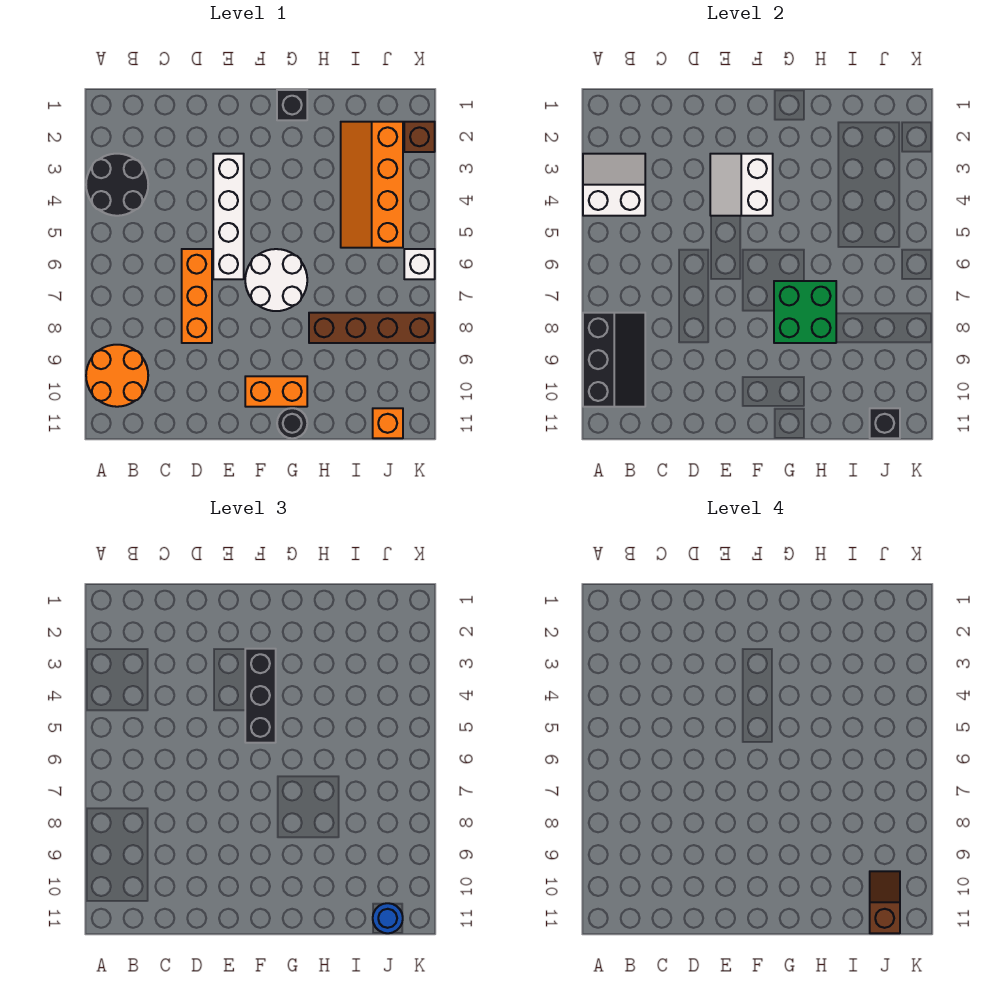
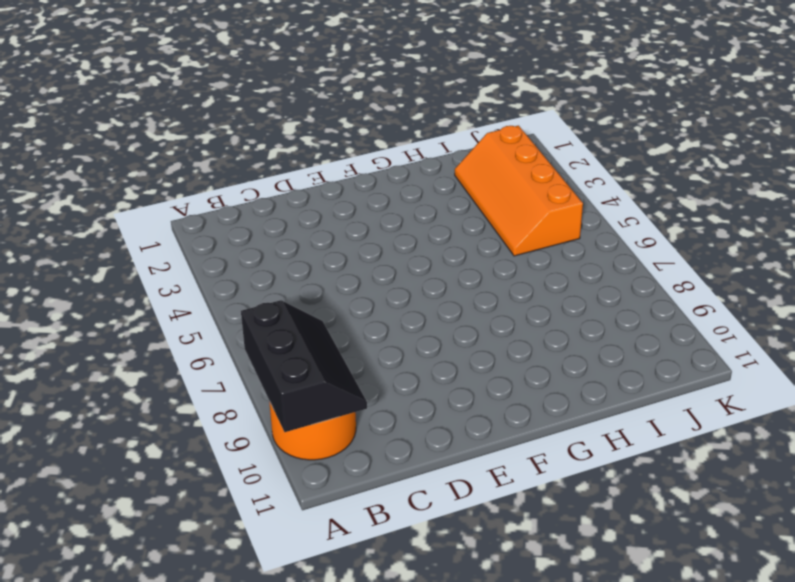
none -> black round brick A3:B4 level 1
none -> orange brick D6:D8 level 1
none -> white brick E3:E6 level 1

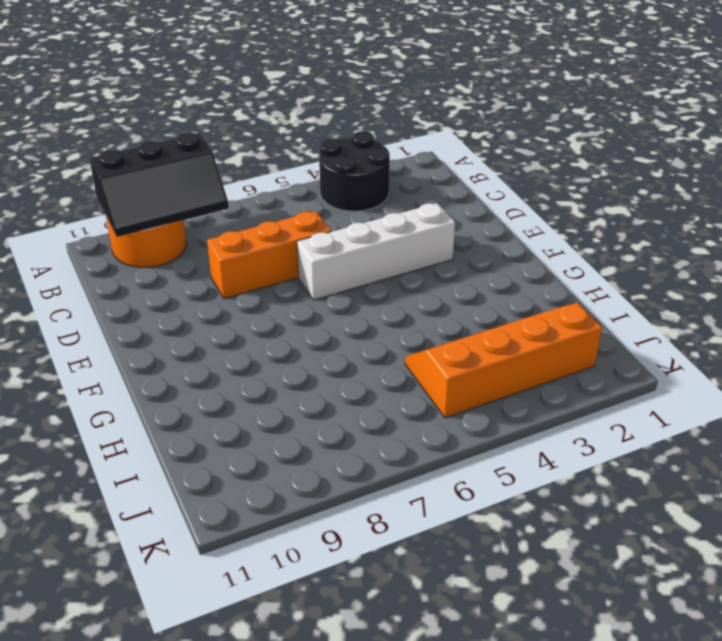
none -> white round brick F6:G7 level 1
none -> orange brick F10:G10 level 1
none -> black brick G1 level 1

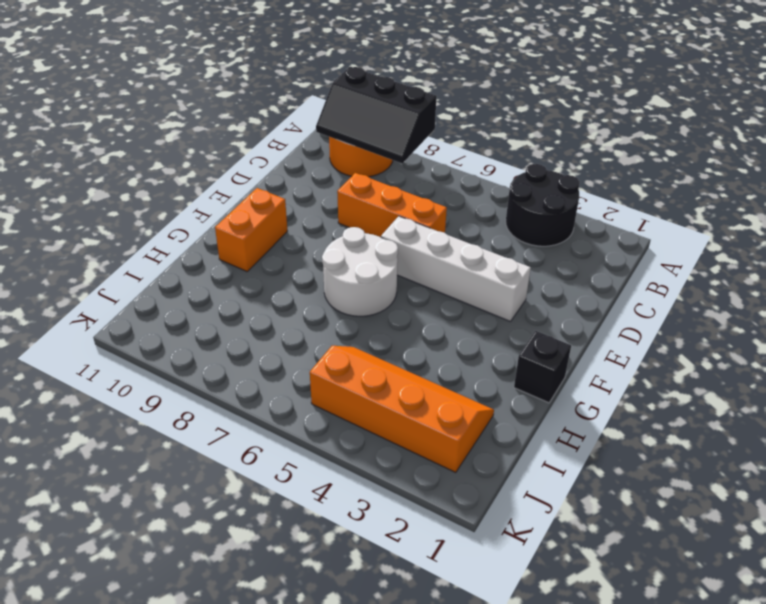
none -> black round brick G11 level 1
none -> brown brick H8:K8 level 1
none -> orange brick J11 level 1

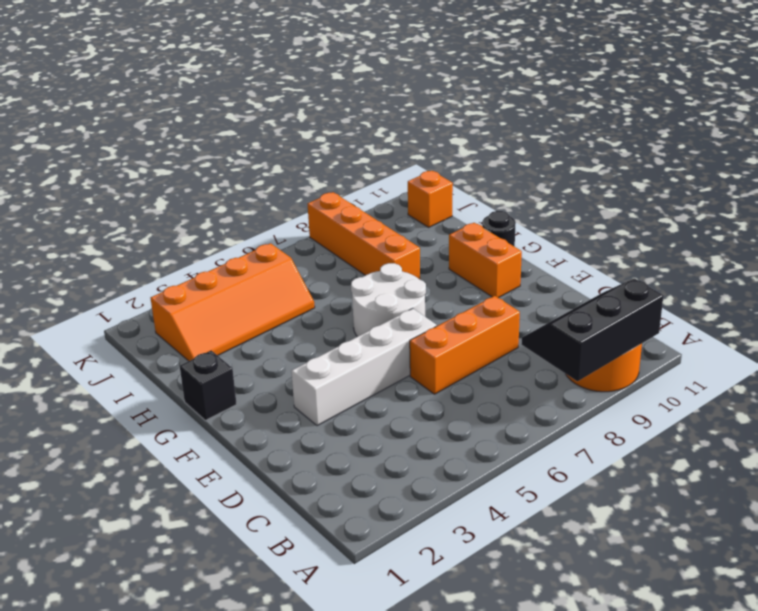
orange brick H8:K8 level 1 -> brown brick H8:K8 level 1
none -> black round brick A3:B4 level 1
none -> brown brick K2 level 1
none -> white brick K6 level 1

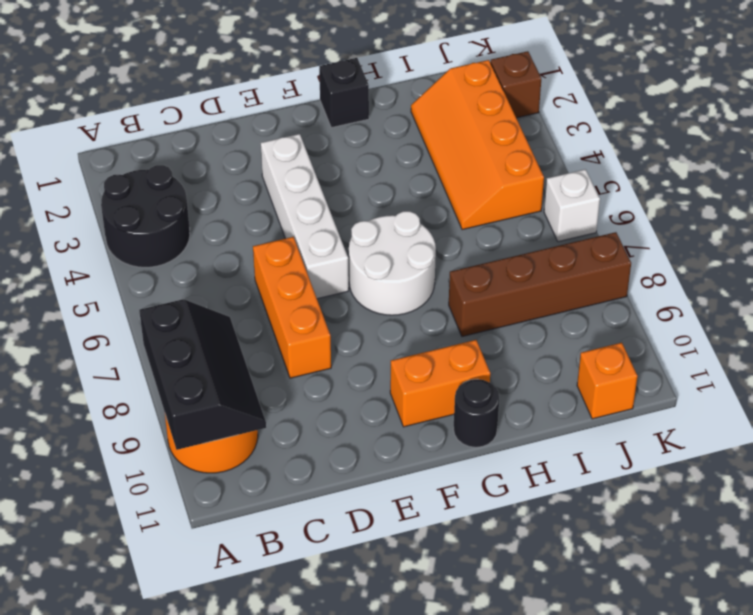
none -> white slope A3:B4 level 2 top 4
none -> white slope E3:F4 level 2 top F
none -> green brick G7:H8 level 2

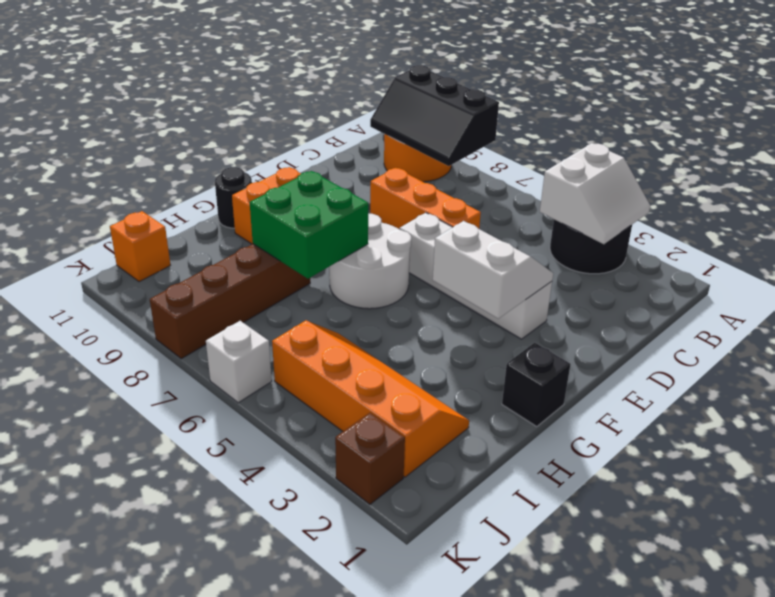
none -> black brick J11 level 2
none -> black brick F3:F5 level 3
none -> blue round brick J11 level 3

